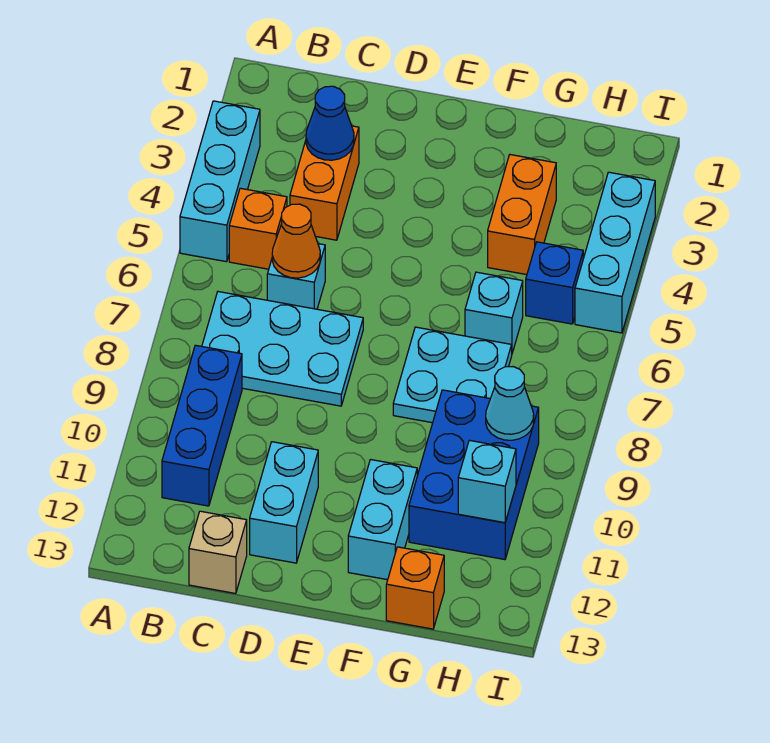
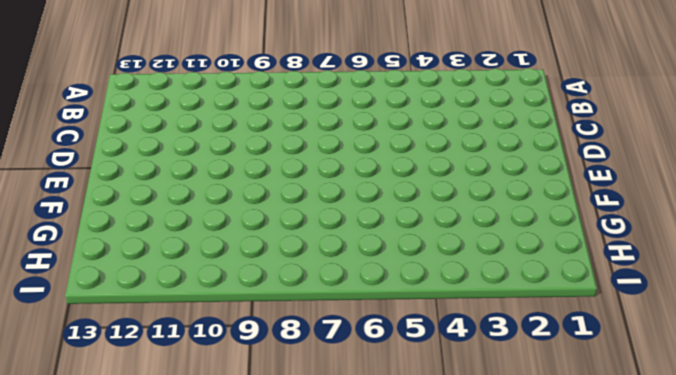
none -> cyan brick A3:A5 level 1
none -> orange brick B5 level 1
none -> cyan plate B7:D8 level 1

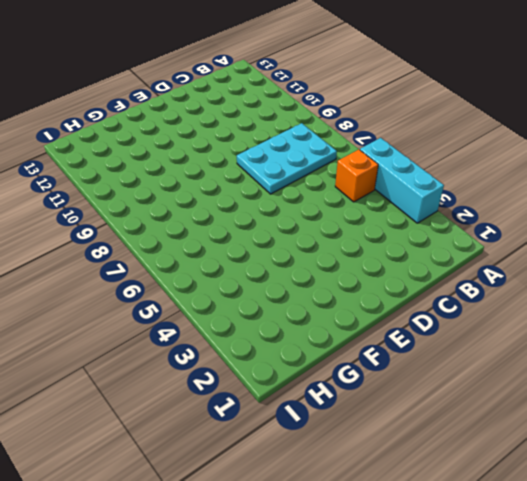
none -> blue brick B9:B11 level 1
none -> orange brick C3:C4 level 1
none -> cyan brick C6 level 1

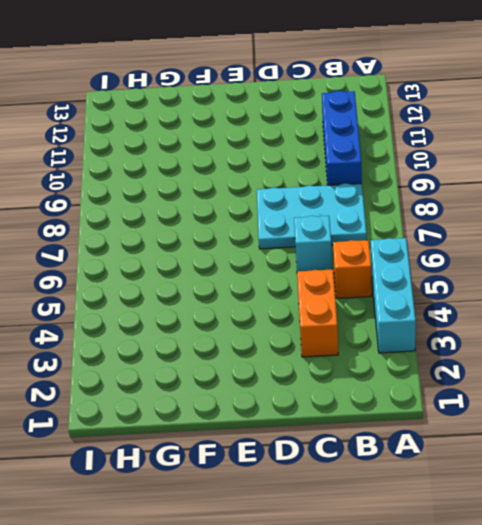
none -> tan brick C13 level 1
none -> cyan brick D11:D12 level 1
none -> cyan plate F7:G8 level 1

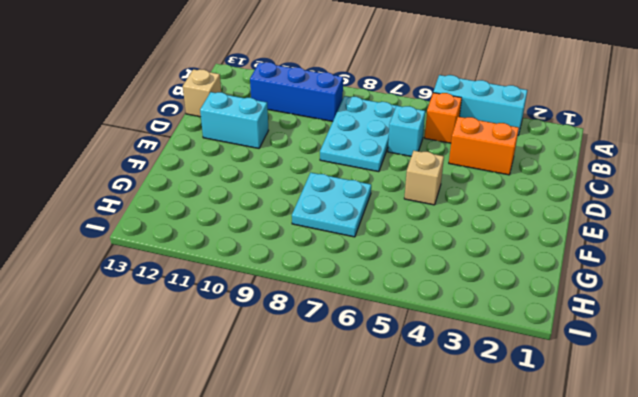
tan brick E5 level 1 -> none
none -> cyan brick F11:F12 level 1
none -> orange brick G3:G4 level 1
none -> cyan brick G6 level 1

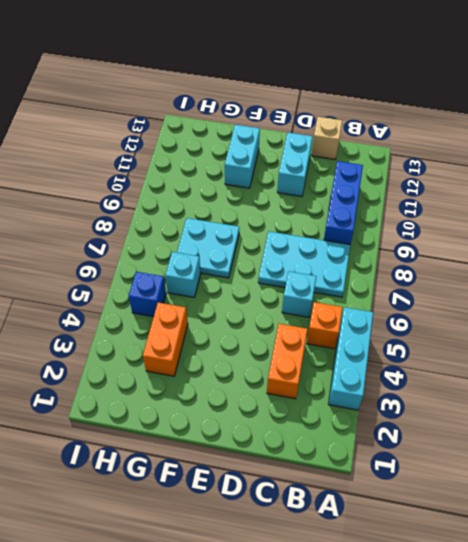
none -> blue brick G9:H11 level 1
none -> orange brick G13 level 1
none -> cyan brick I3:I5 level 1

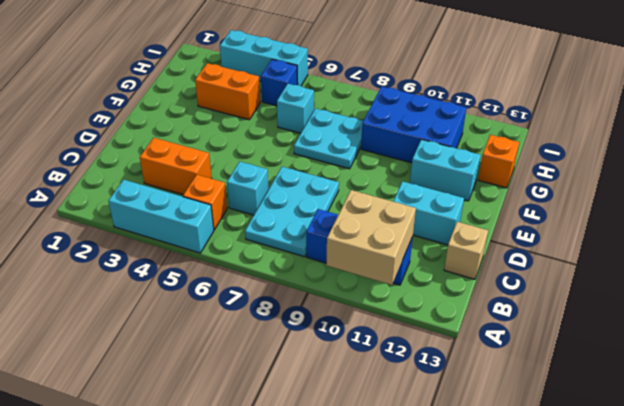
tan brick A10:B11 level 2 -> none
none -> blue cone C3 level 2
none -> orange cone C6 level 2
none -> cyan cone H9 level 2

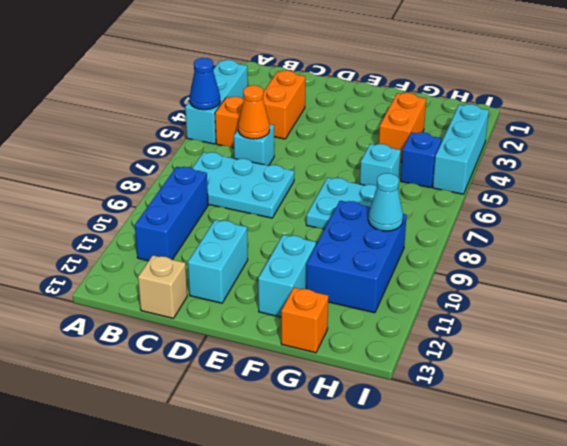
blue cone A5 level 2 -> blue cone C3 level 2
none -> cyan brick H11 level 2

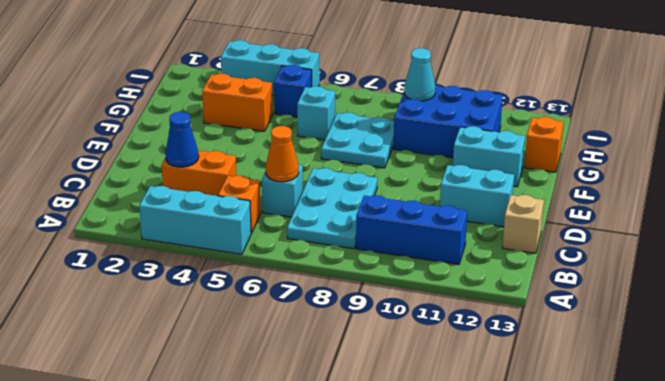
none -> cyan brick H11 level 2

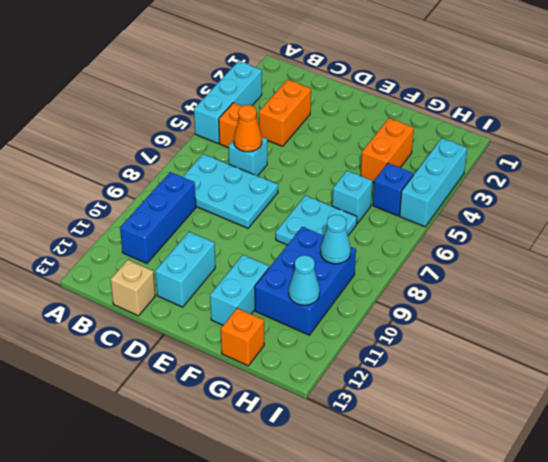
cyan cone H11 level 2 -> cyan brick H11 level 2
none -> blue cone C3 level 2

